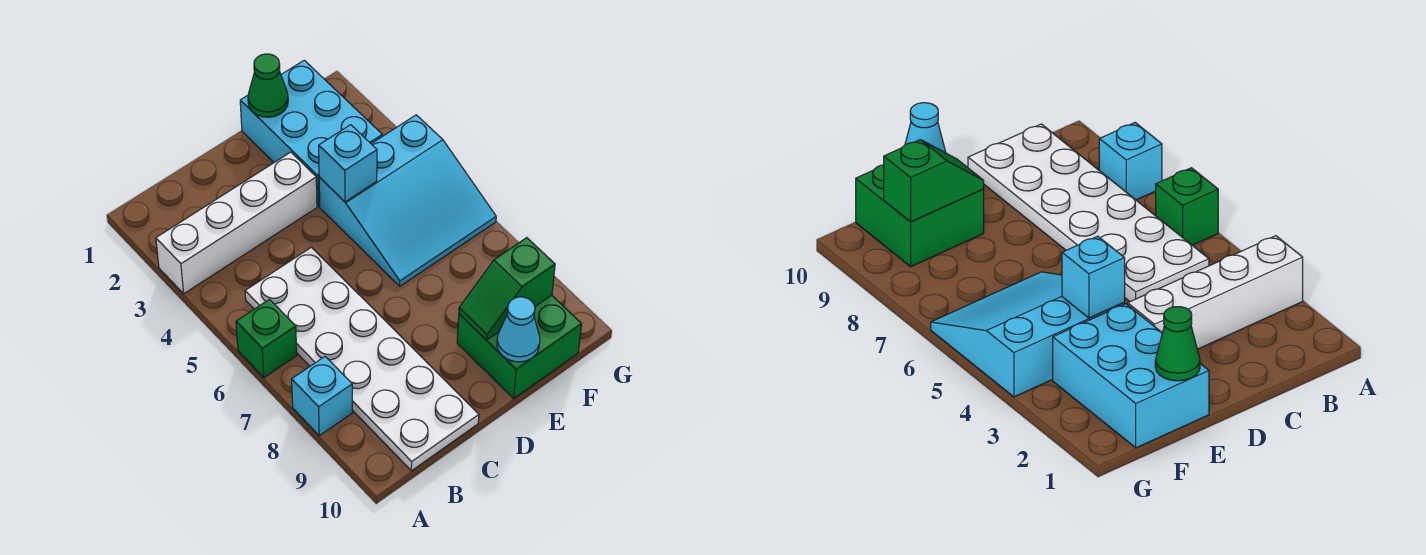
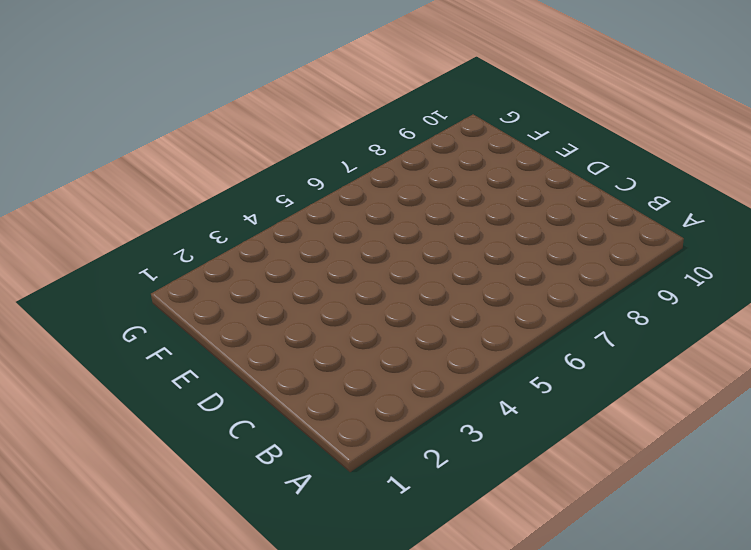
none -> white brick A3:D3 level 1
none -> green brick A6 level 1

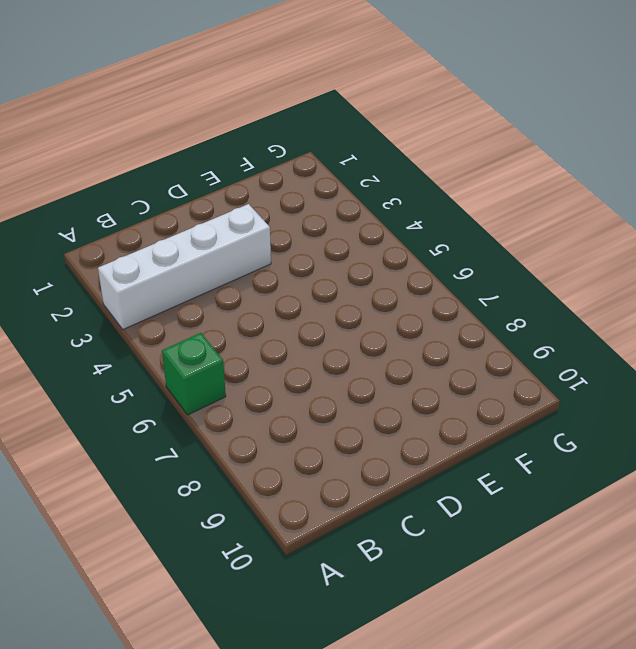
none -> cyan brick A8 level 1
none -> white plate B5:C10 level 1

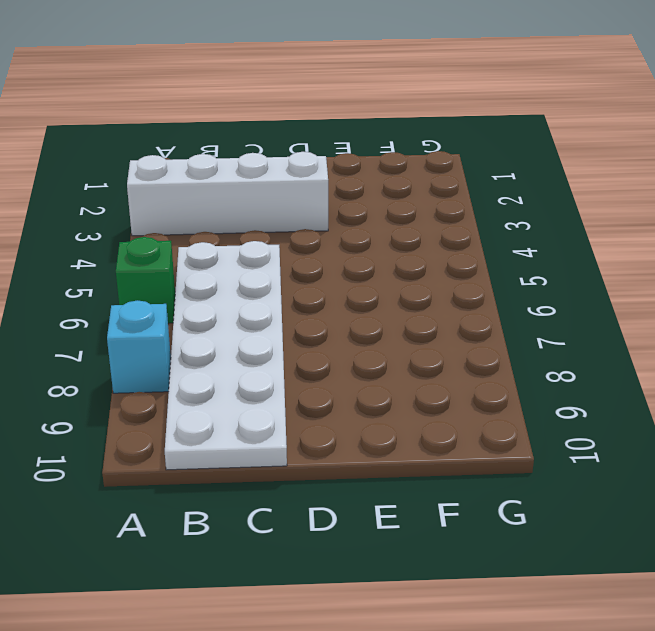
none -> cyan brick E1:F3 level 1
none -> cyan slope E4:G6 level 1 top 4

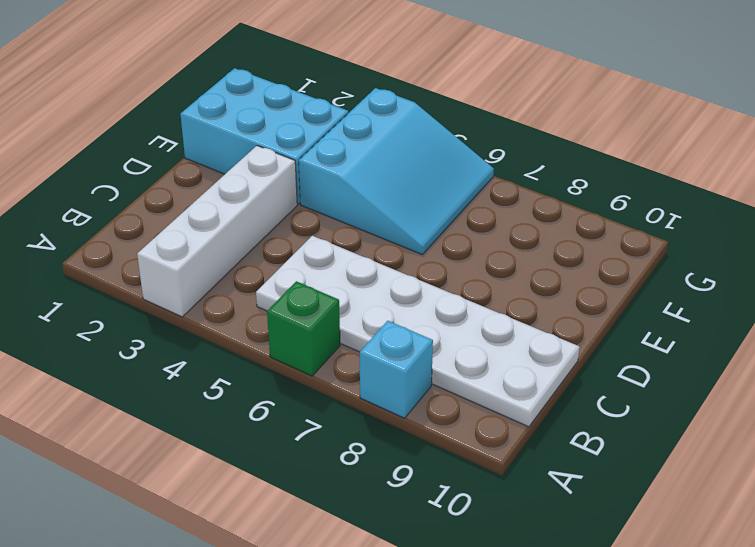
none -> green brick E9:F10 level 1
none -> green cone E1 level 2

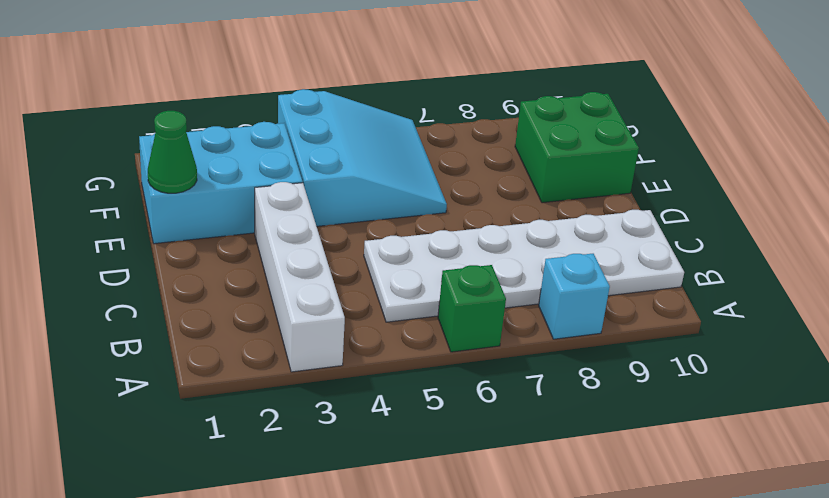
none -> cyan brick E4 level 2
none -> green slope E9:F9 level 2 top F

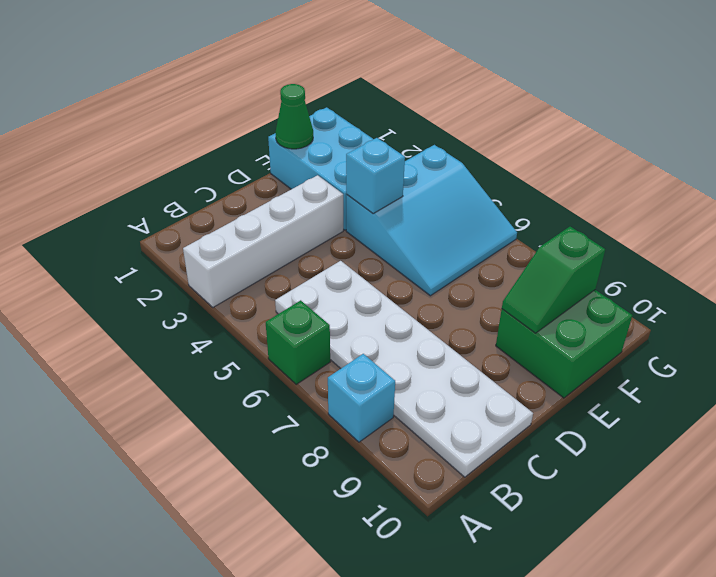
none -> cyan cone E10 level 2

